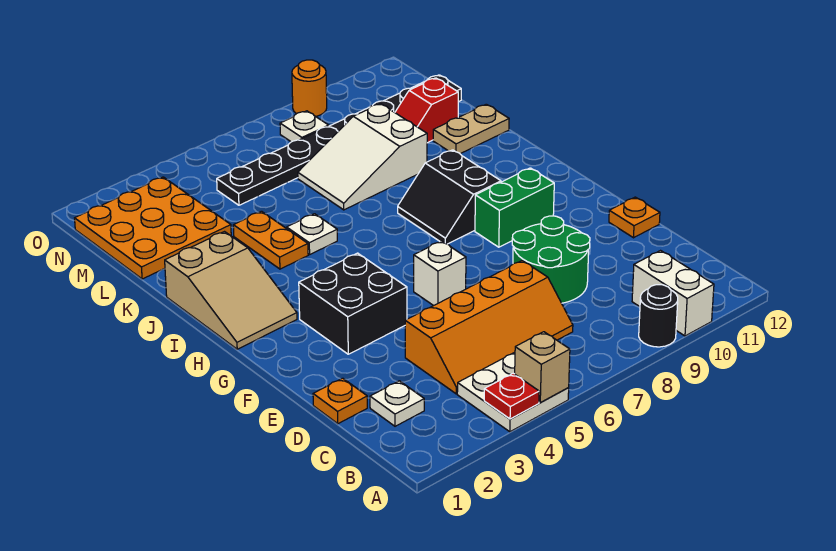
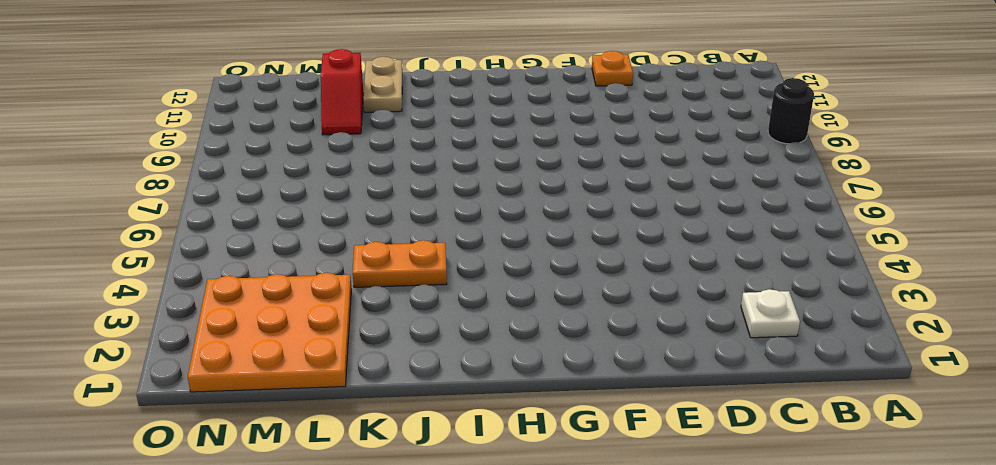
none -> white plate A4:B5 level 1
none -> white brick A10:B10 level 1
none -> orange slope C4:D7 level 1 top D

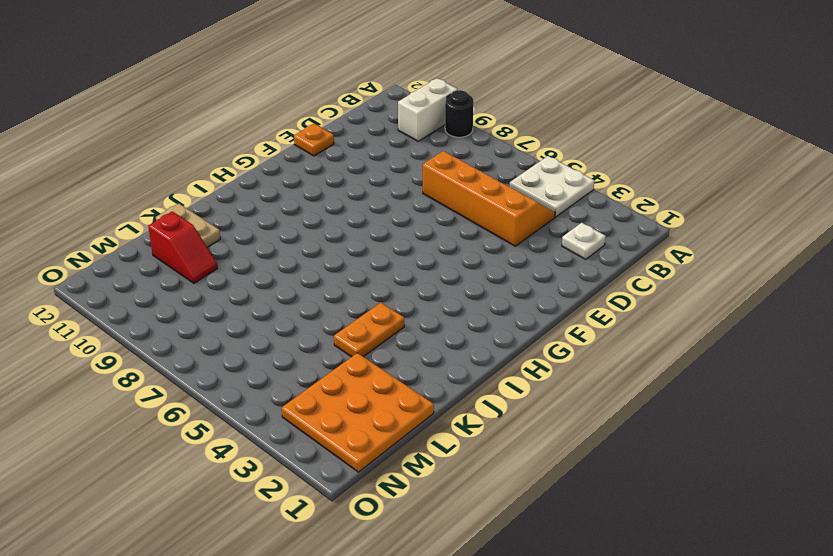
none -> orange plate D1 level 1
none -> green round brick D8:E9 level 1
none -> black brick F3:G4 level 1

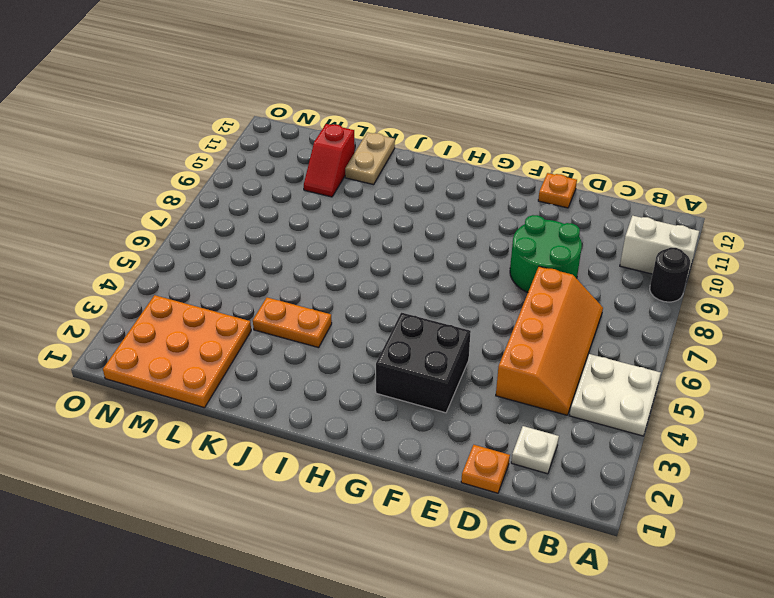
none -> white brick F6 level 1
none -> green brick G9:G10 level 1
none -> tan slope H1:J2 level 1 top J

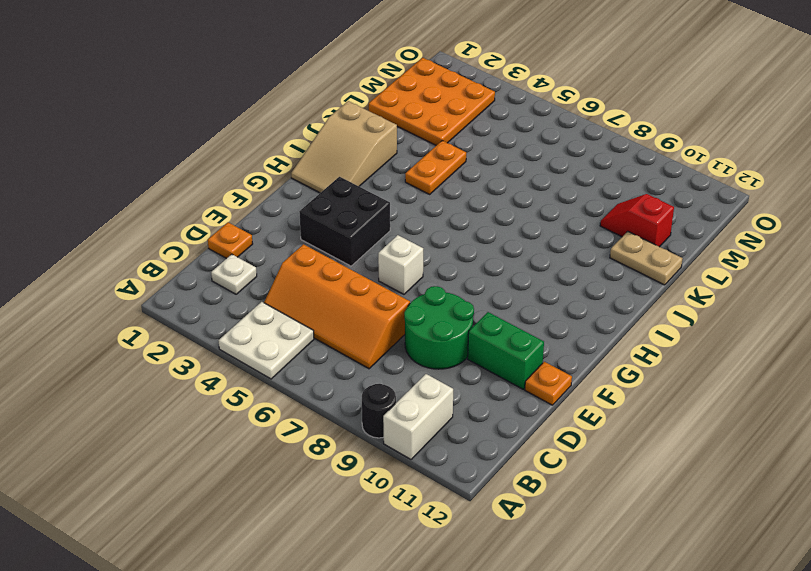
green brick E10:E11 level 1 -> green brick G9:G10 level 1
none -> black slope H8:I9 level 1 top 9
none -> white plate J5 level 1
none -> white slope K7:L9 level 1 top 9

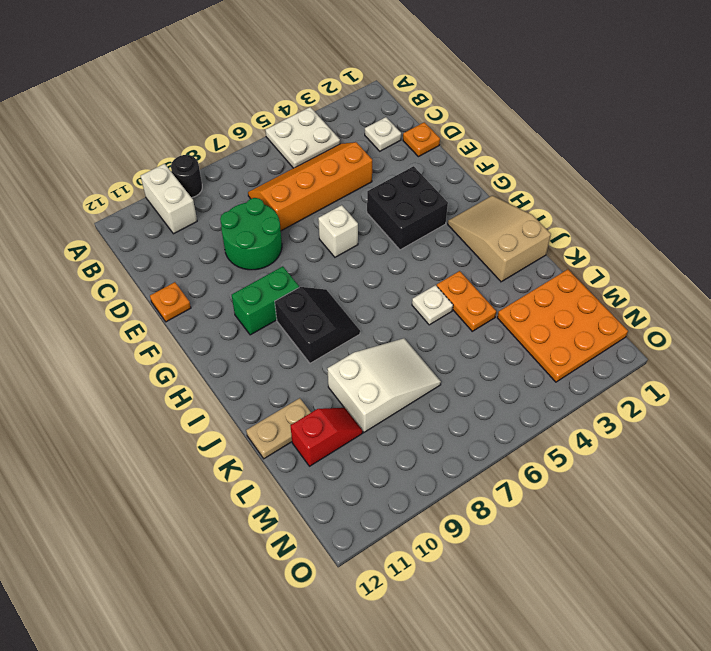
none -> black plate M5:M12 level 1
none -> white plate N8 level 1
none -> orange round brick O9 level 1

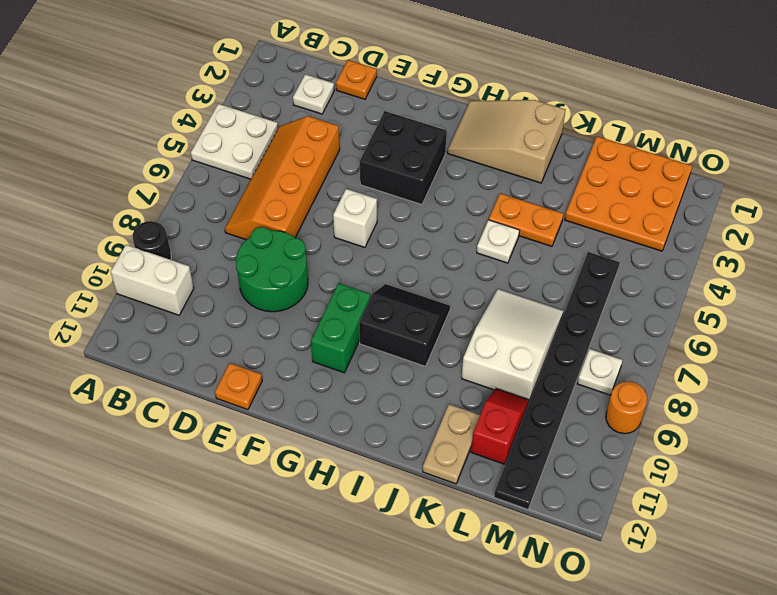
none -> red plate A4 level 2
none -> tan brick A5 level 2

